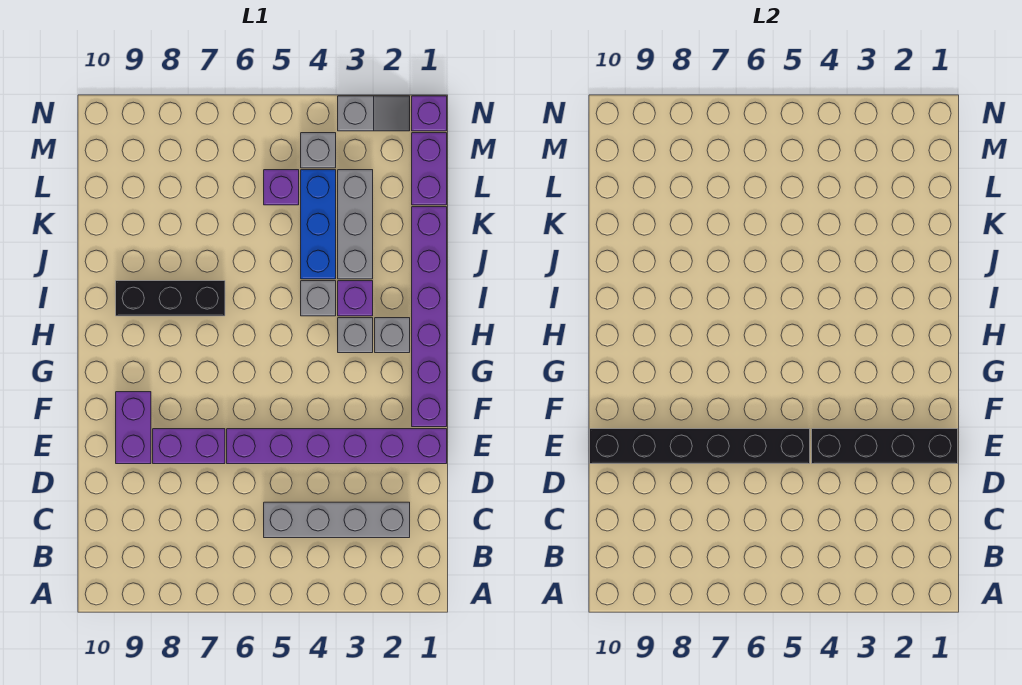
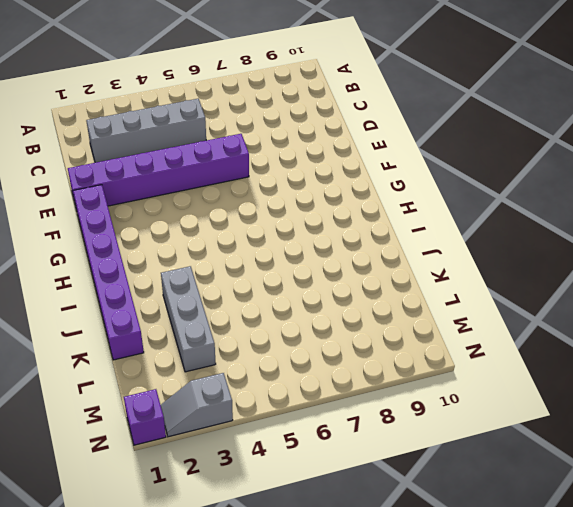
none -> purple brick E7:E8 level 1
none -> purple brick E9:F9 level 1
none -> grey brick H2 level 1

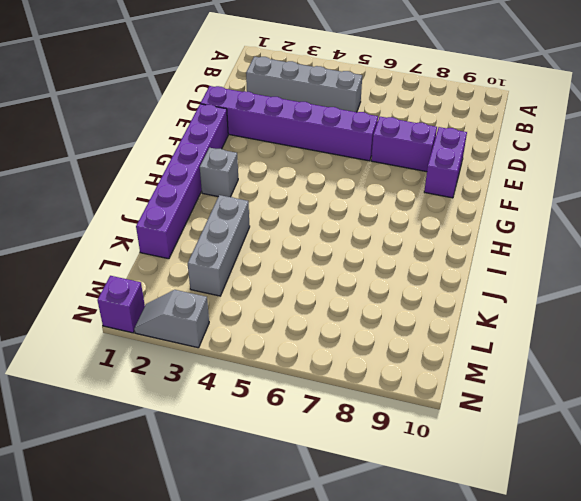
none -> grey brick H3 level 1
none -> purple brick I3 level 1
none -> grey brick I4 level 1

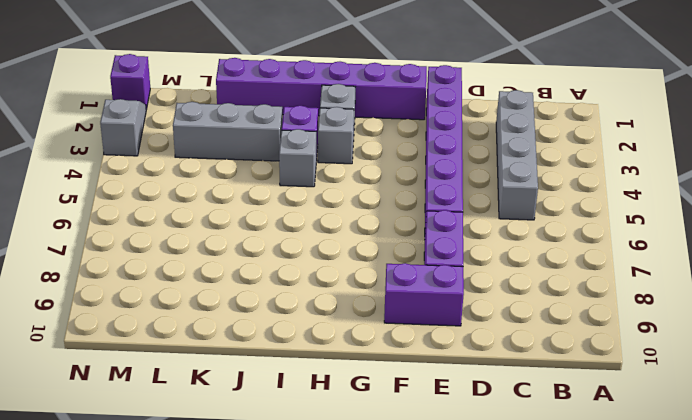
none -> black brick I7:I9 level 1
none -> blue brick J4:L4 level 1
none -> purple brick L1:M1 level 1

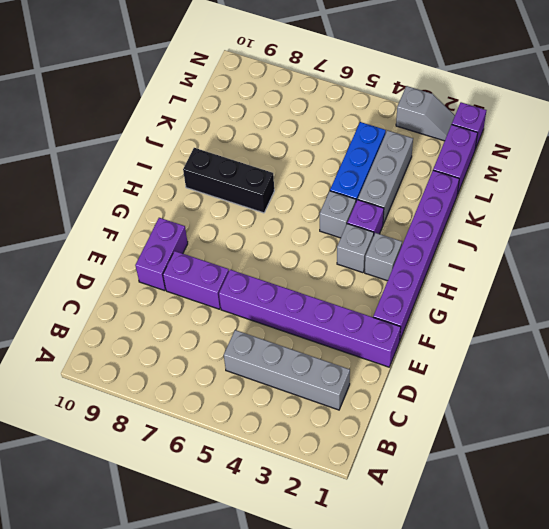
none -> purple brick L5 level 1
none -> grey brick M4 level 1
none -> black brick E1:E4 level 2

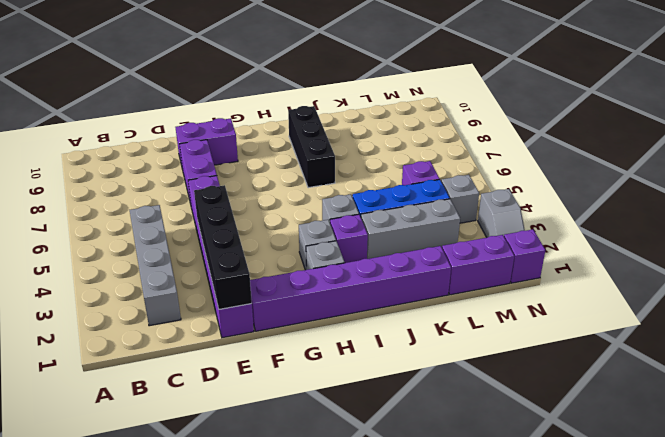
none -> black brick E5:E10 level 2

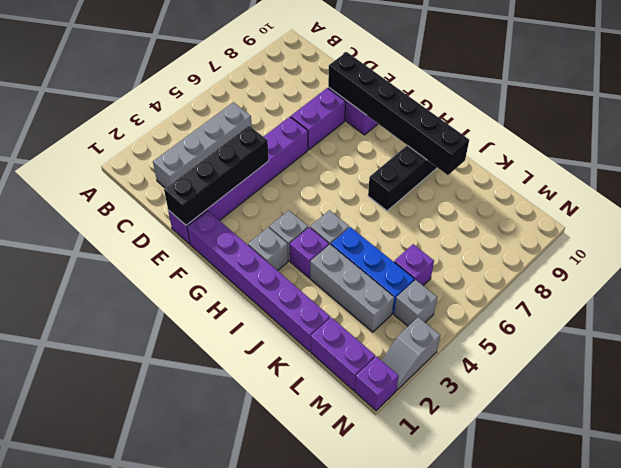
black brick E9:J9 level 2 -> black brick E5:E10 level 2

